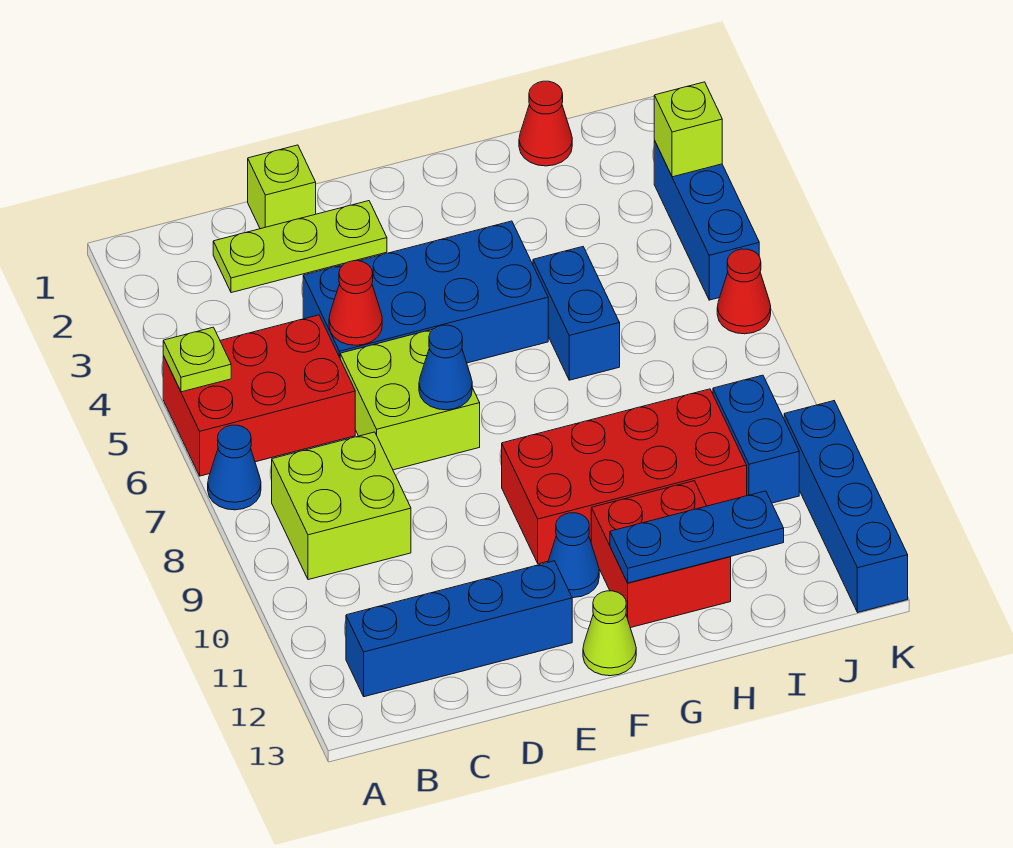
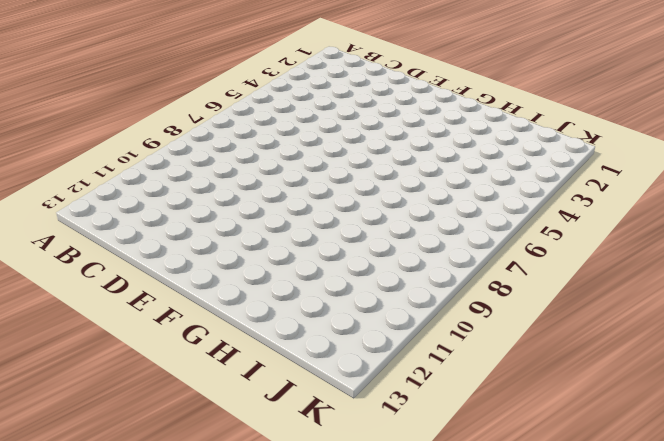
none -> red brick A5:C6 level 1
none -> blue cone A7 level 1
none -> lime brick B8:C9 level 1

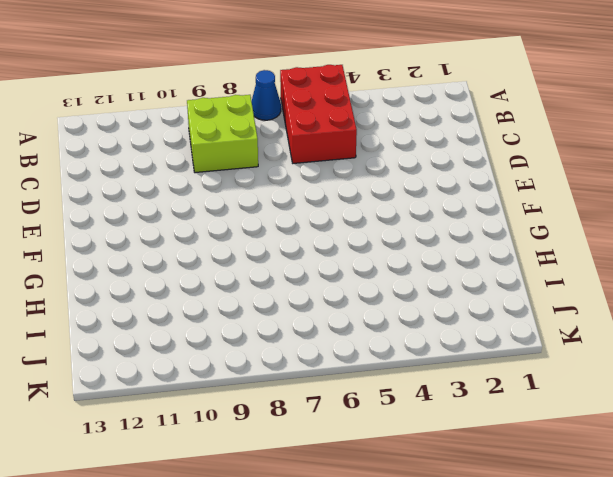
none -> blue brick B12:E12 level 1
none -> lime plate C2:E2 level 1
none -> lime brick D1 level 1

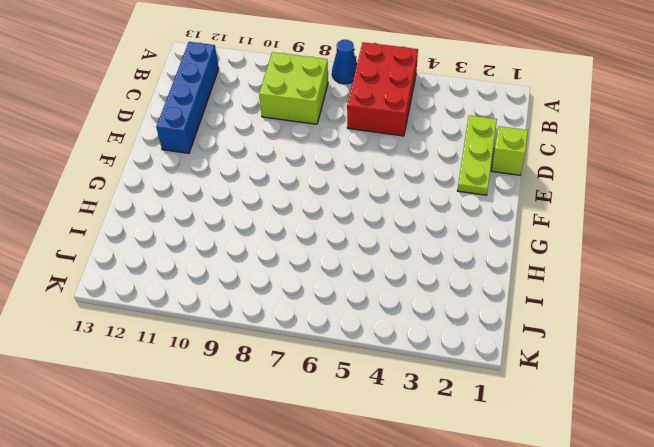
none -> blue brick D4:G5 level 1
none -> lime brick D6:E7 level 1
none -> red brick F9:I10 level 1

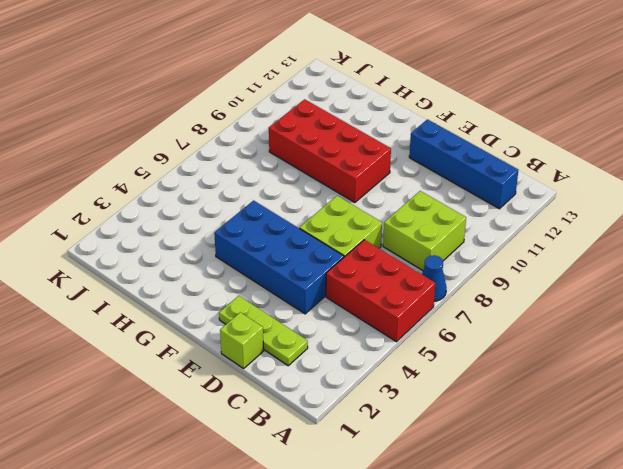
none -> blue cone F11 level 1
none -> lime cone F13 level 1
none -> red brick G11:H12 level 1

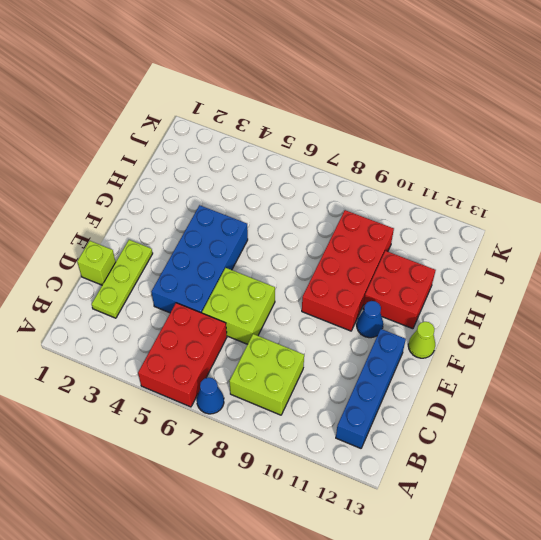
none -> blue brick H5:H6 level 1
none -> red cone I1 level 1
none -> blue brick J9:J10 level 1

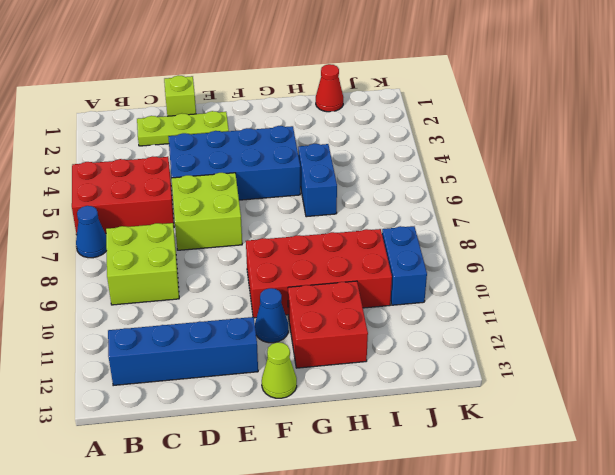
none -> blue brick K3:K5 level 1
none -> red cone K6 level 1
none -> blue brick K10:K13 level 1

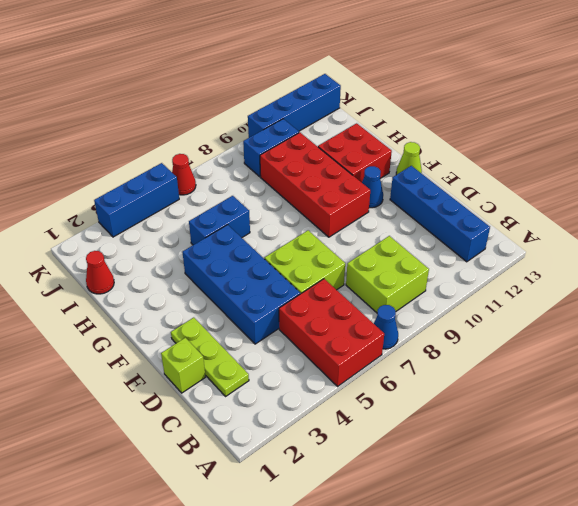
none -> lime plate A5 level 2
none -> red cone D5 level 2
none -> blue cone E7 level 2

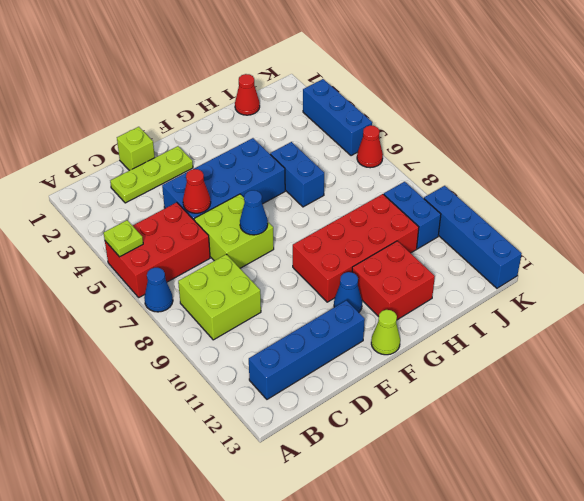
none -> blue plate G12:I12 level 2
none -> lime brick K3 level 2

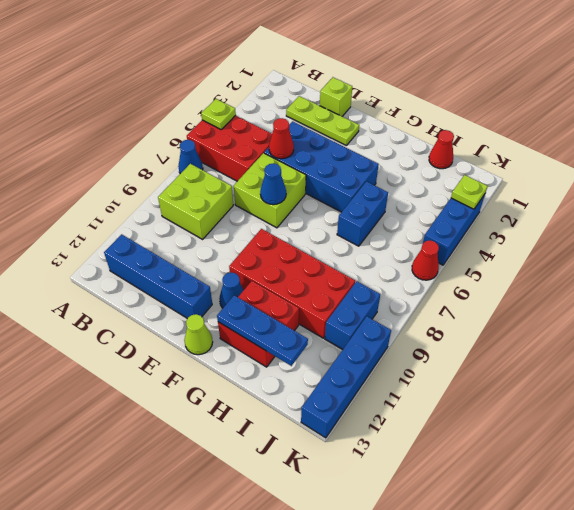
lime plate K3 level 2 -> lime brick K3 level 2

